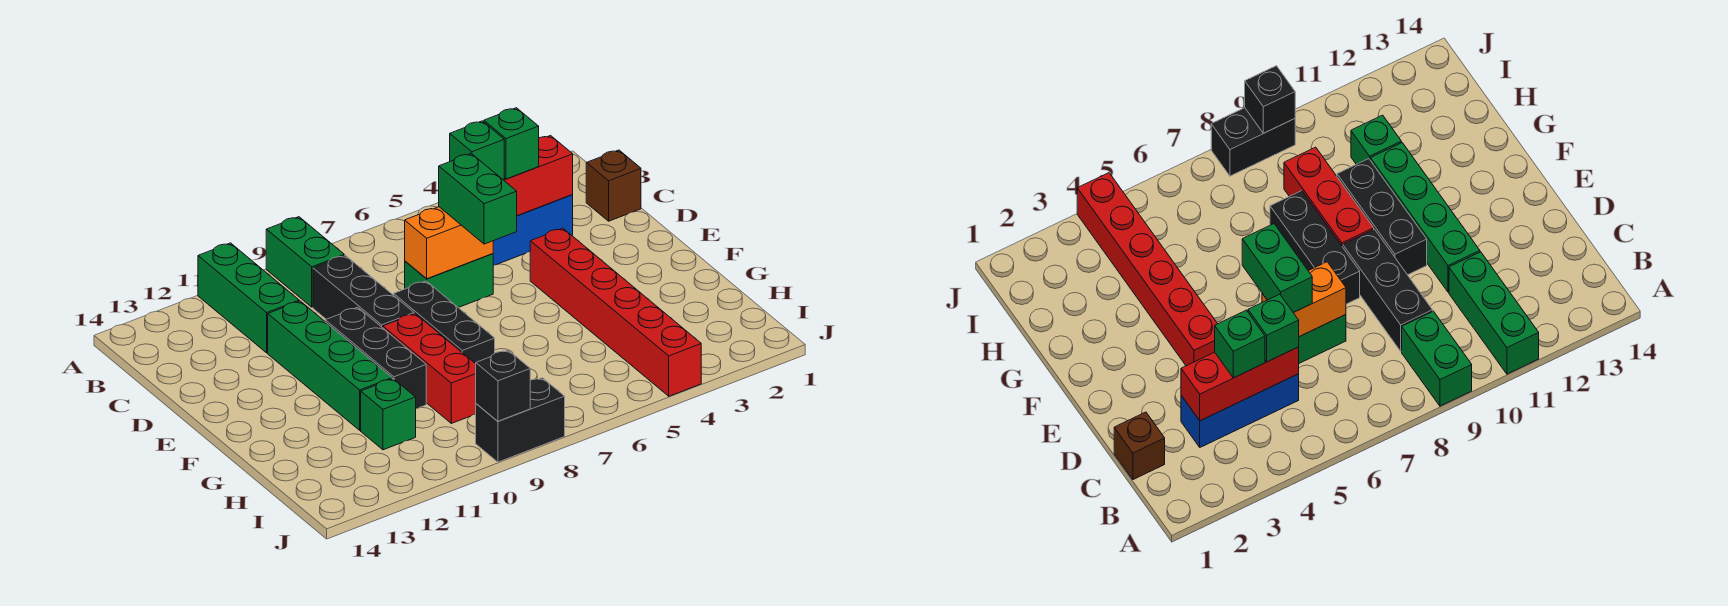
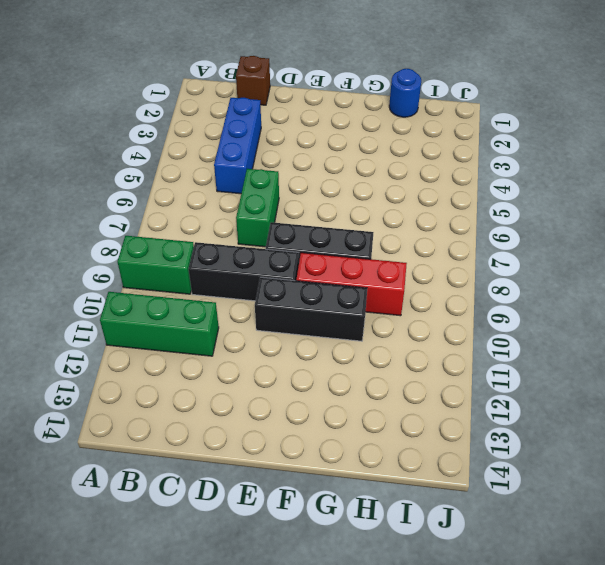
blue round brick H1 level 1 -> none
none -> green brick D11:G11 level 1
none -> red brick E4:J4 level 1
none -> green brick H11 level 1

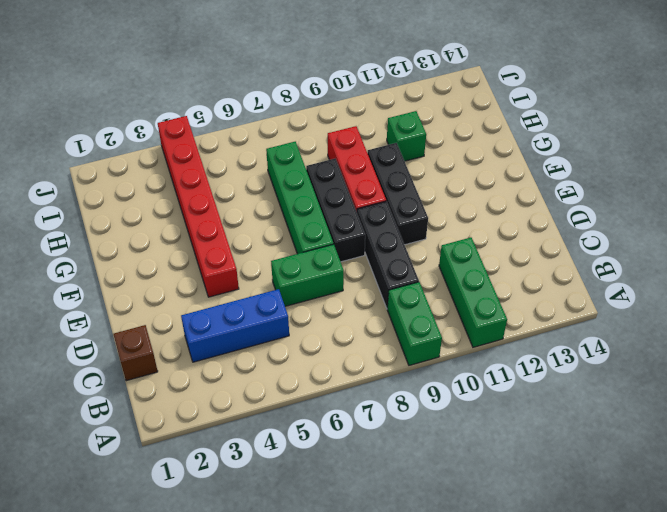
green brick E7:H7 level 1 -> green brick D11:G11 level 1
none -> black brick J8:J9 level 1
none -> red brick C3:C5 level 2
none -> orange brick D6:D7 level 2

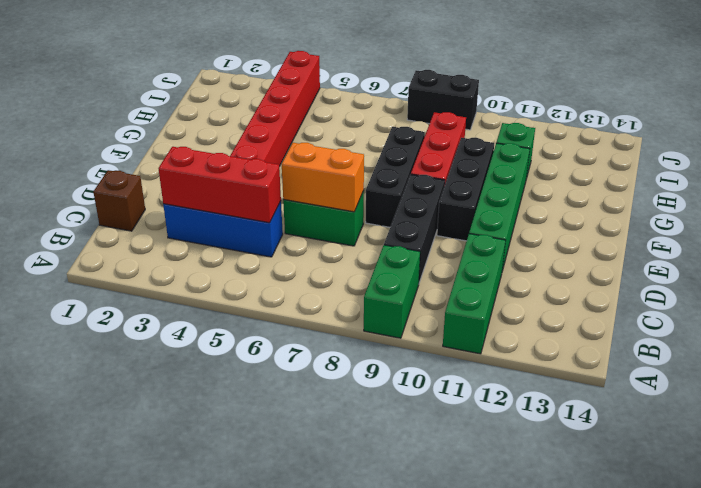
none -> black brick J9 level 2
none -> green brick C4 level 3
none -> green brick C5 level 3

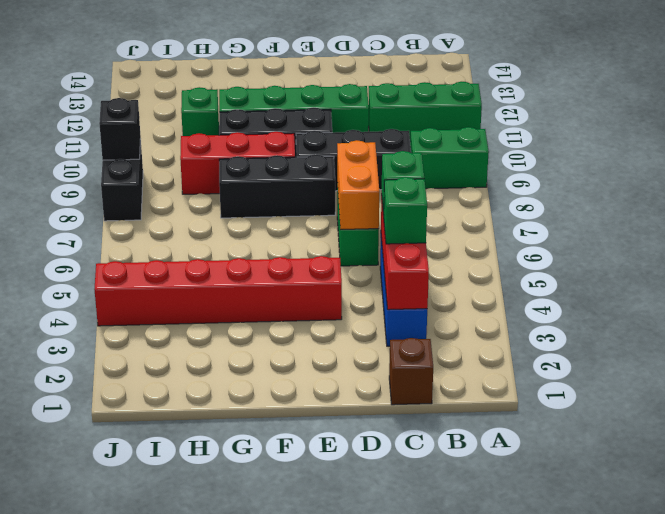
none -> green brick D6:E6 level 3

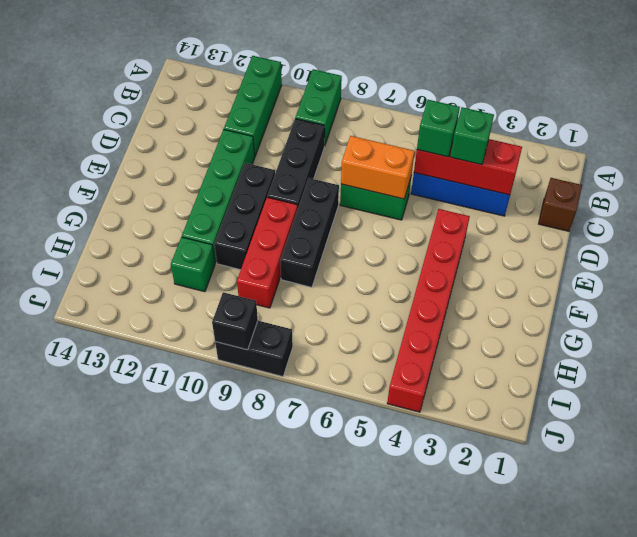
none -> green brick D6:E6 level 3

